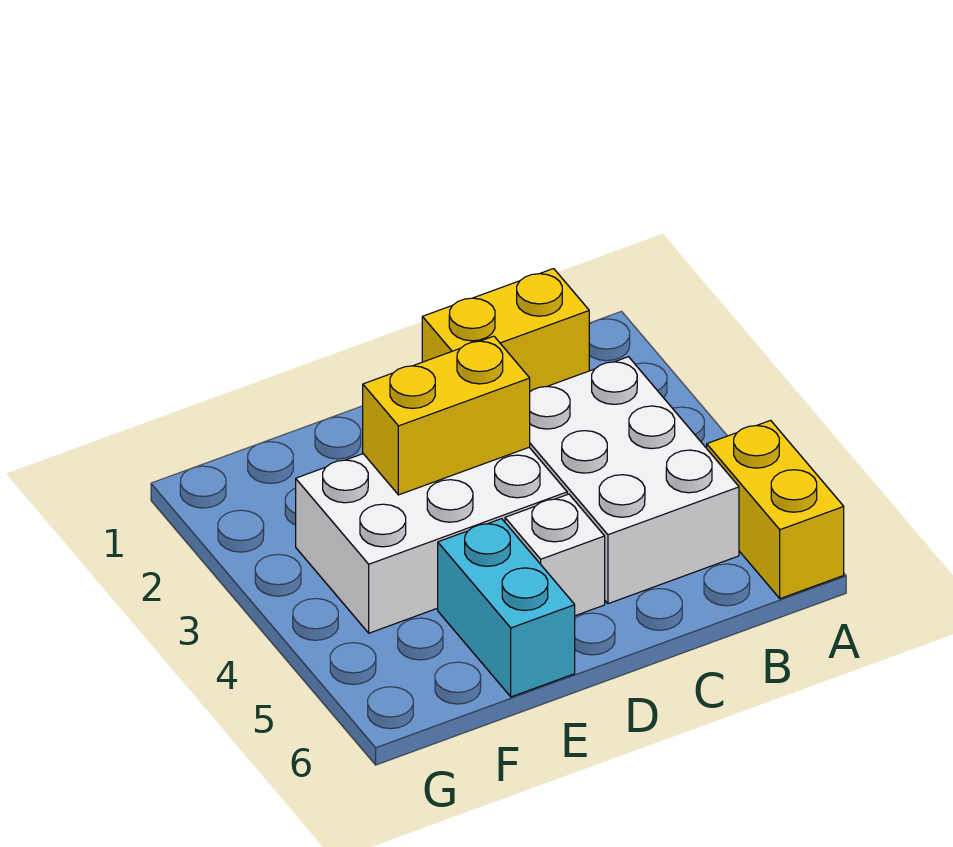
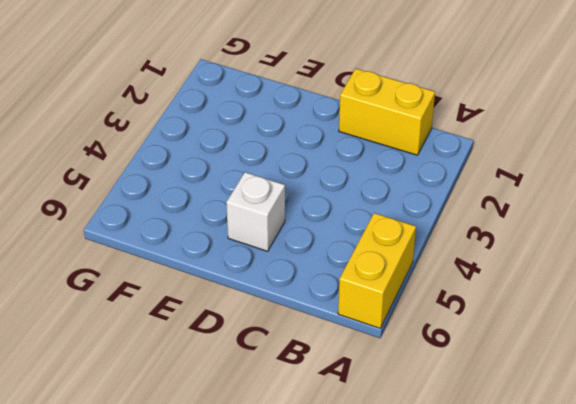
none -> white brick B3:C5 level 1
none -> white brick D3:F4 level 1

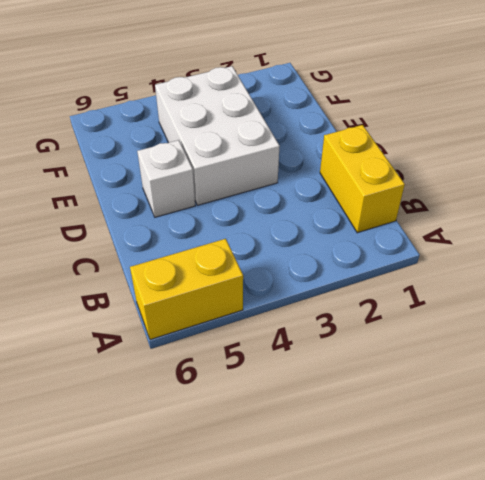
none -> white brick B3:C5 level 1
none -> cyan brick E5:E6 level 1

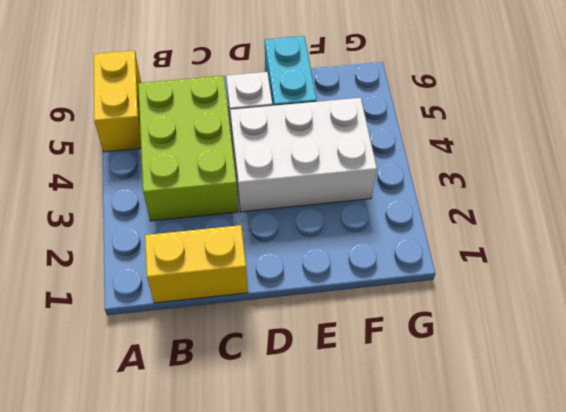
lime brick B3:C5 level 1 -> white brick B3:C5 level 1
none -> yellow brick D3:E3 level 2

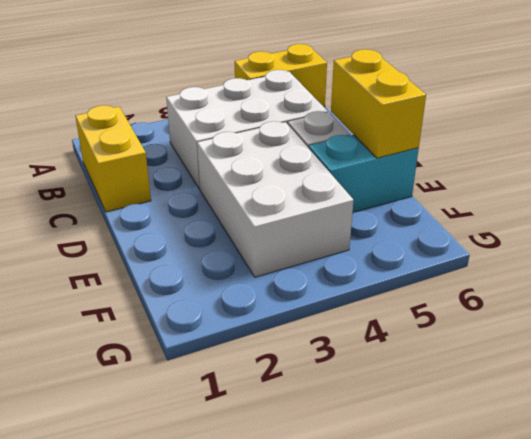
yellow brick D6:E6 level 2 -> yellow brick D3:E3 level 2

